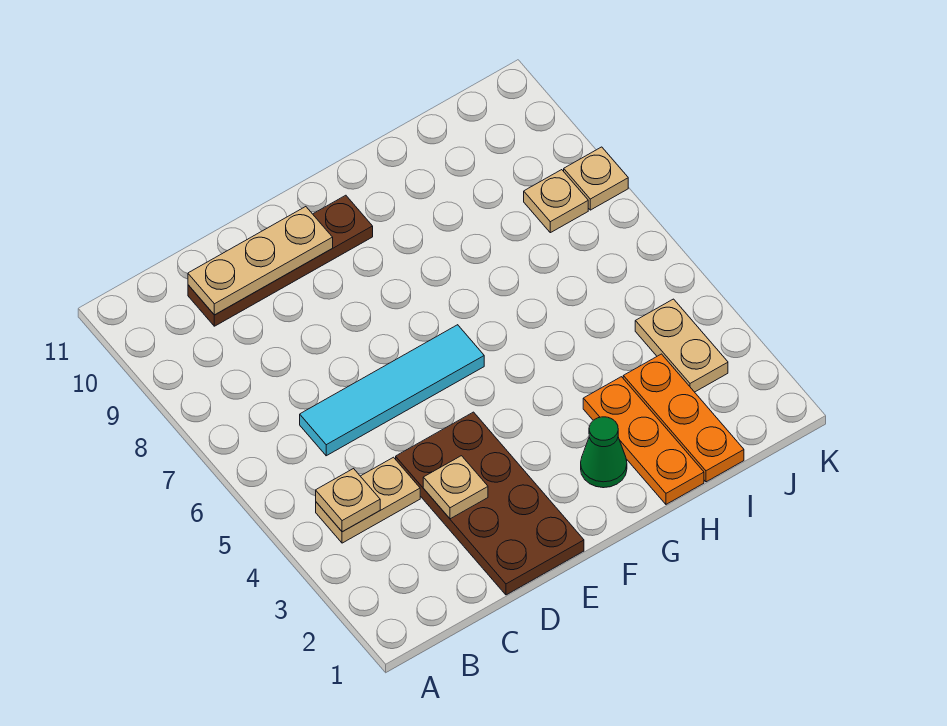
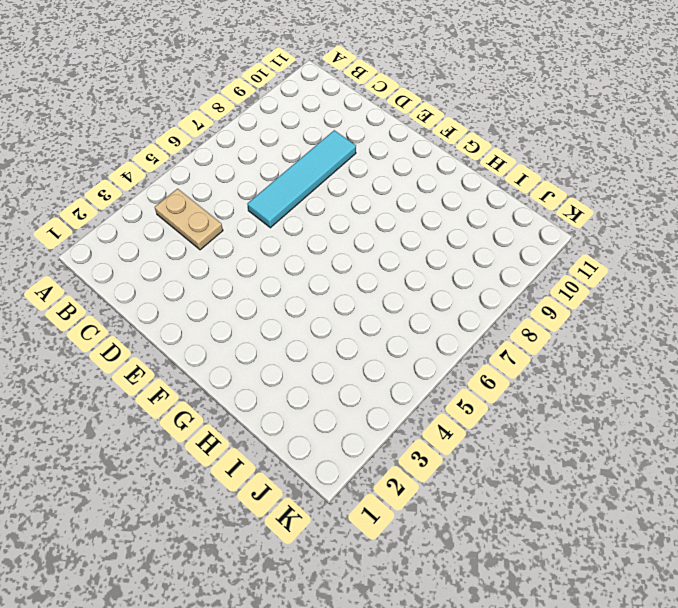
cyan tile D6:D9 level 1 -> cyan tile C6:F6 level 1
none -> brown plate C10:F10 level 1
none -> brown plate D1:E4 level 1
none -> green cone G2 level 1

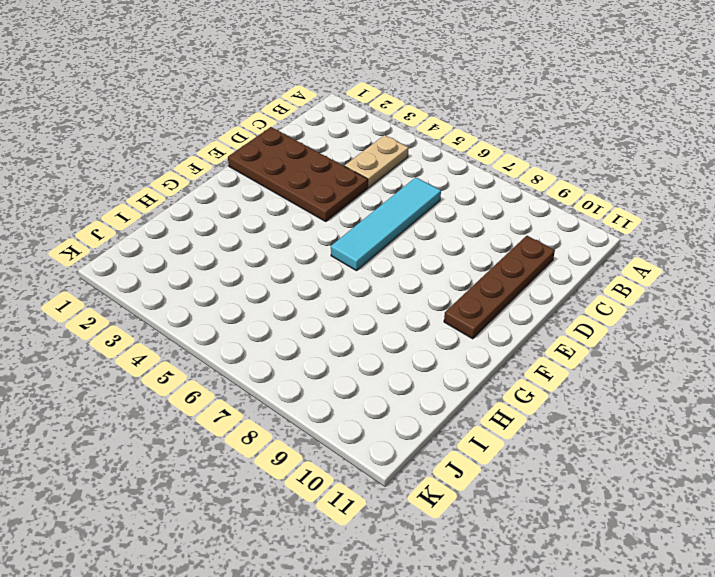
none -> green cone G2 level 1
none -> orange plate H1:H3 level 1
none -> orange plate I1:I3 level 1

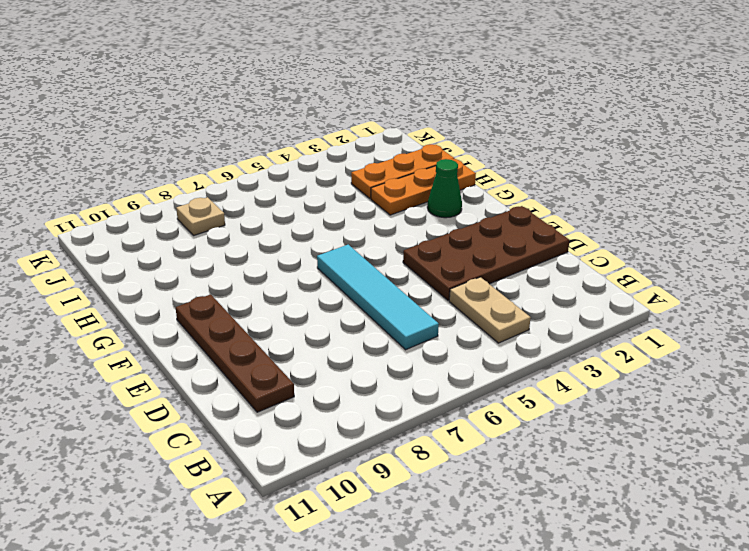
none -> tan plate J3:J4 level 1
none -> tan plate K8 level 1
none -> tan plate B4 level 2

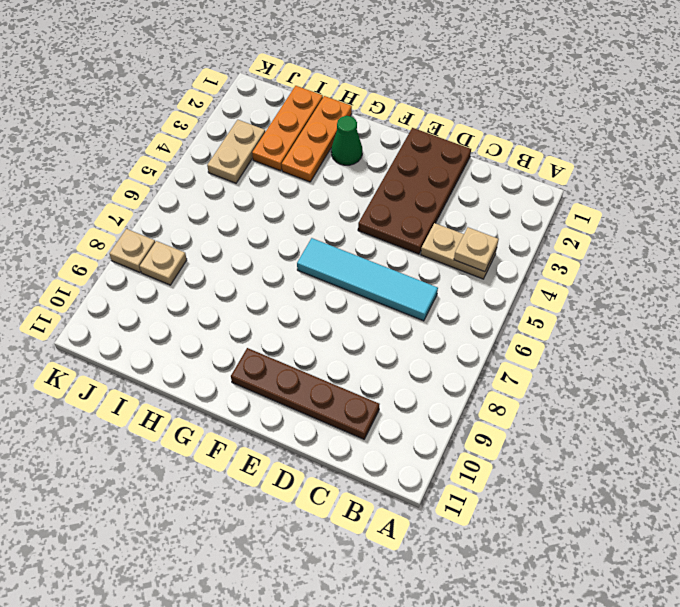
none -> tan plate C10:E10 level 2
none -> tan plate D3 level 2

